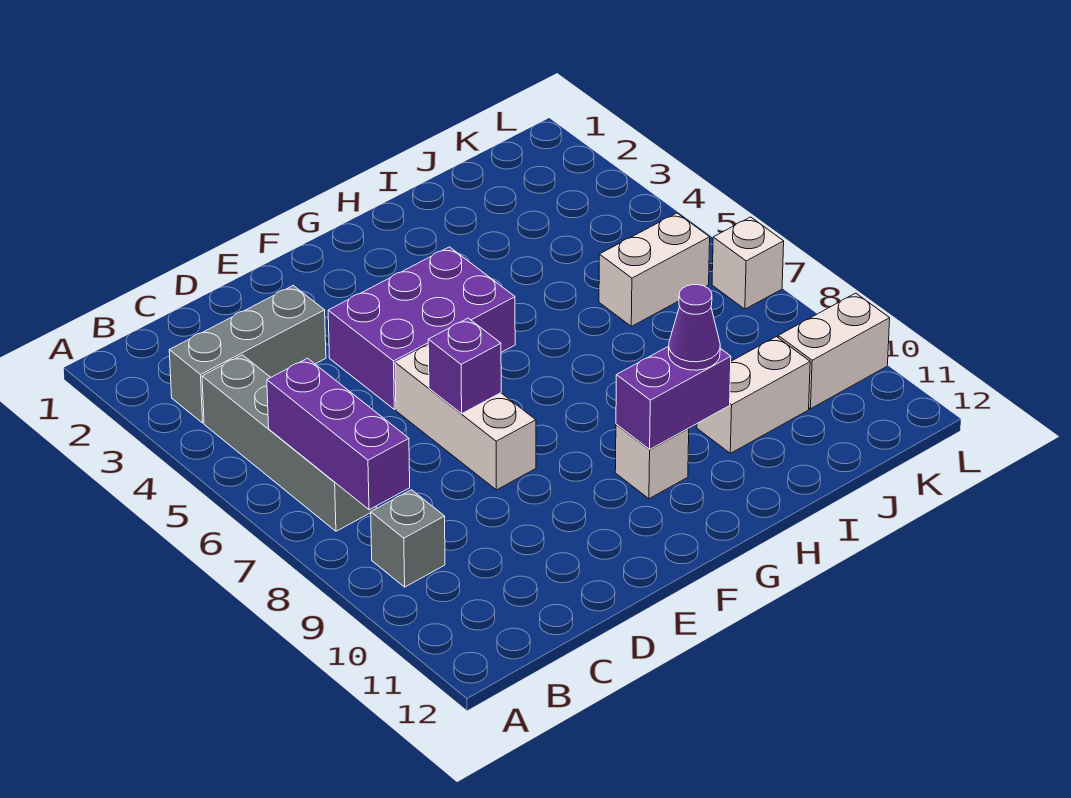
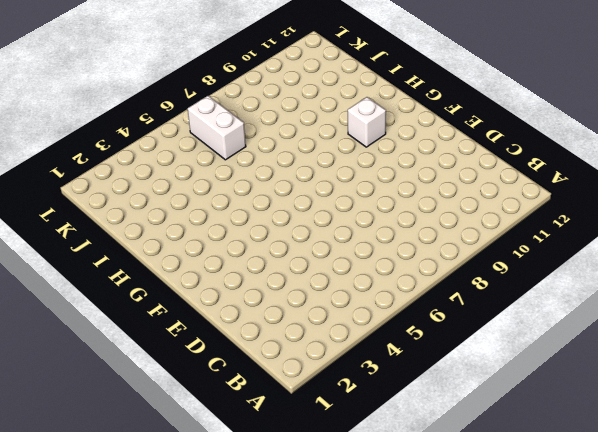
none -> grey brick B3:D3 level 1
none -> grey brick B4:B7 level 1
none -> grey brick B9 level 1

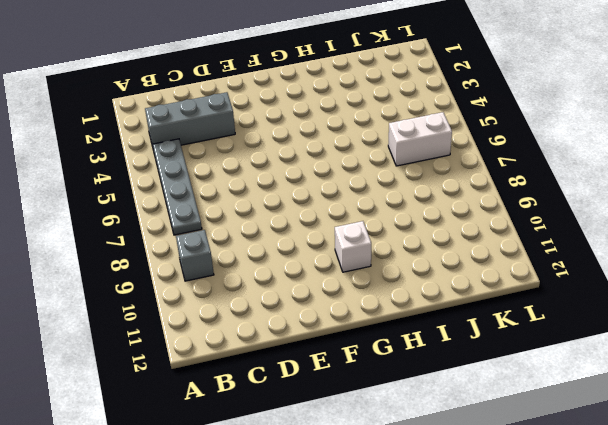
grey plate B4:B7 level 1 -> grey brick B4:B7 level 1
none -> purple brick E4:G5 level 1
none -> white brick E6:E8 level 1
none -> white brick I10:J10 level 1

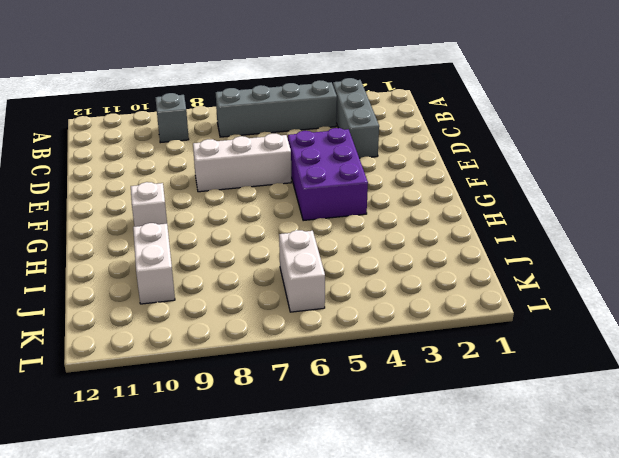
none -> white brick K10:L10 level 1
none -> white brick L7 level 1
none -> purple brick B6:B8 level 2

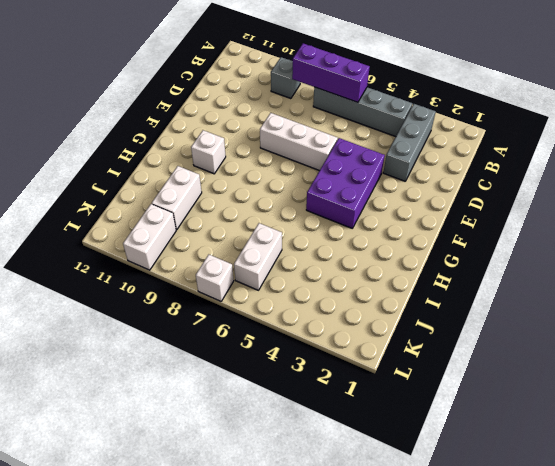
none -> purple brick E7 level 2
none -> purple brick G10:H10 level 2
none -> purple cone H10 level 3

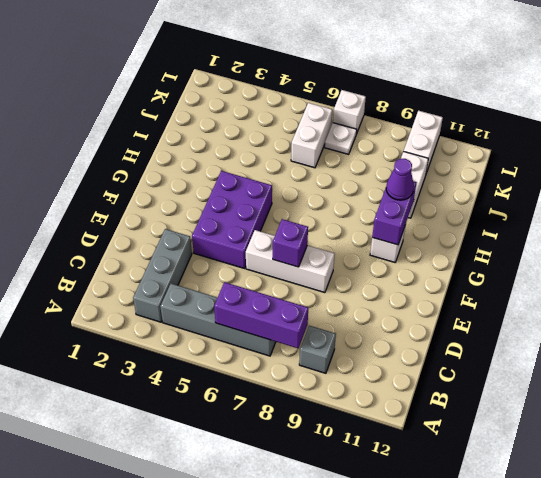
white plate K7 level 1 -> none

